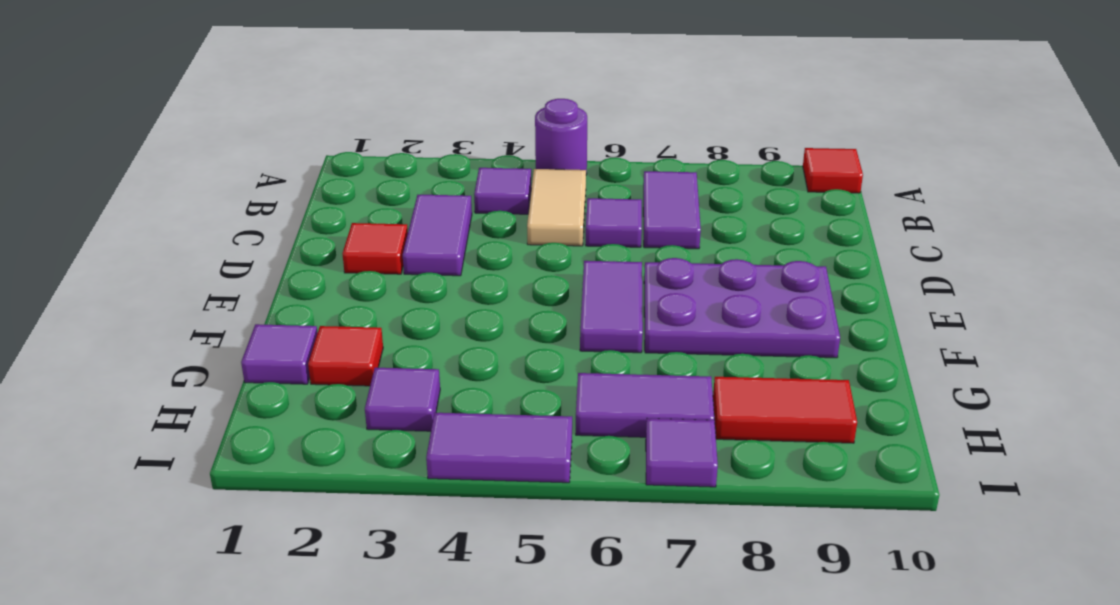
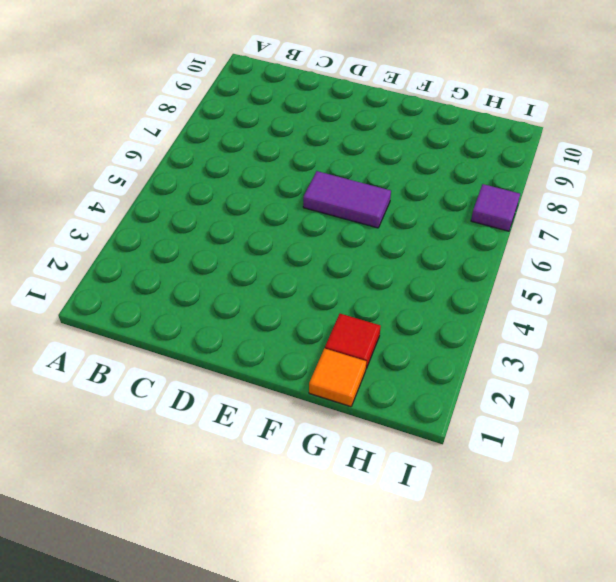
orange tile G1 level 1 -> purple tile G1 level 1
none -> purple round brick A5 level 1
none -> red tile A10 level 1
none -> purple tile B4 level 1

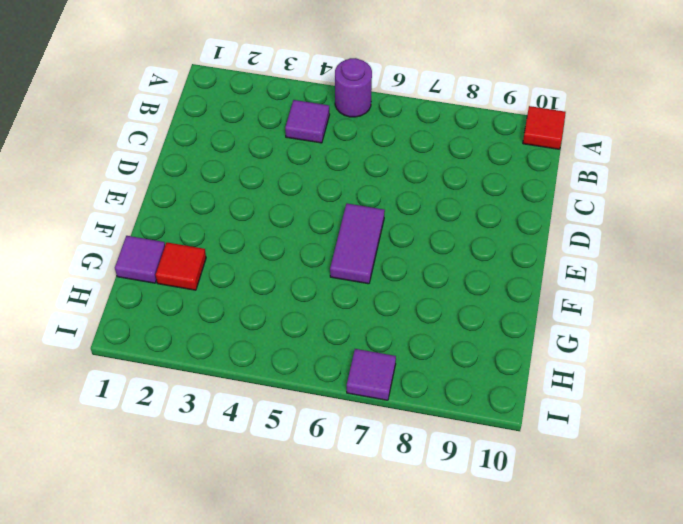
none -> tan tile B5:C5 level 1
none -> purple tile B7:C7 level 1
none -> purple tile C3:D3 level 1

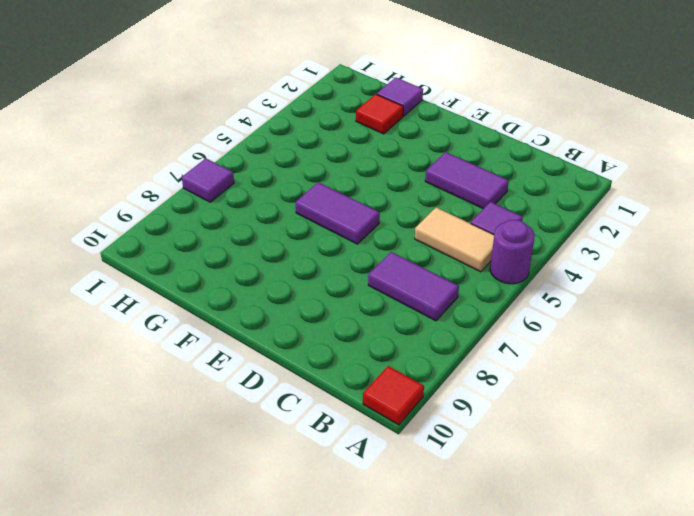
none -> purple tile C6 level 1
none -> red tile D2 level 1
none -> purple plate E7:F9 level 1

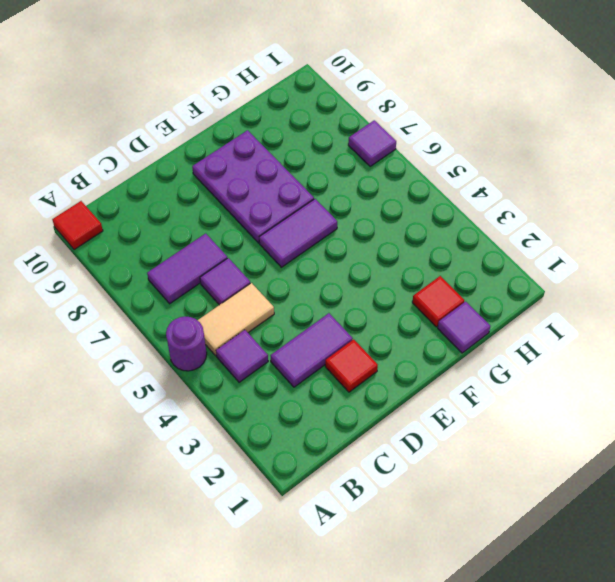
none -> purple tile H3 level 1
none -> purple tile H6:H7 level 1
none -> red tile H8:H9 level 1

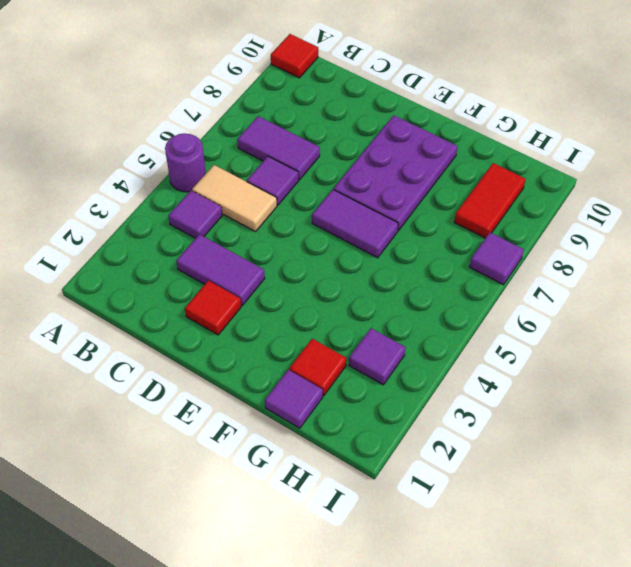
none -> purple tile H6:H7 level 1
none -> purple tile I4:I5 level 1

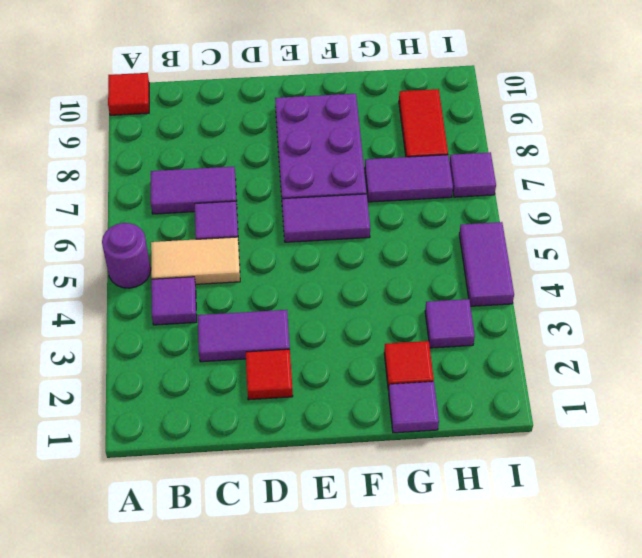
purple tile G7:H7 level 1 -> purple tile H6:H7 level 1

